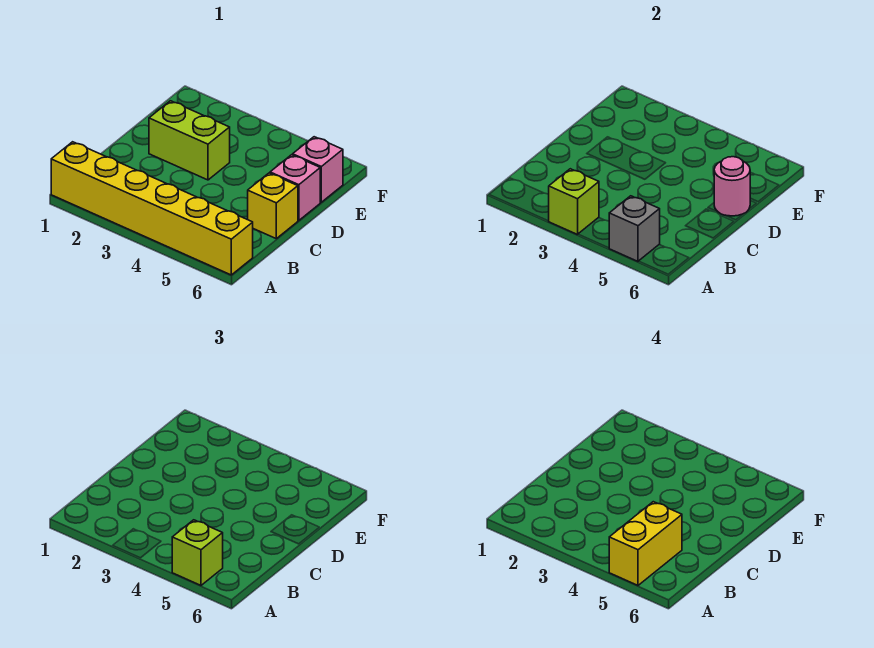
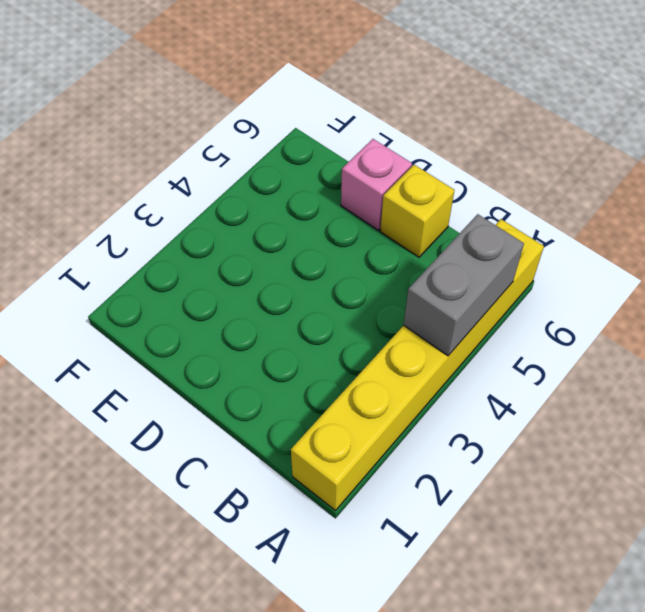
grey brick A4:A5 level 2 -> grey brick A5 level 2
none -> lime brick D2:D3 level 1
none -> pink brick E6 level 1

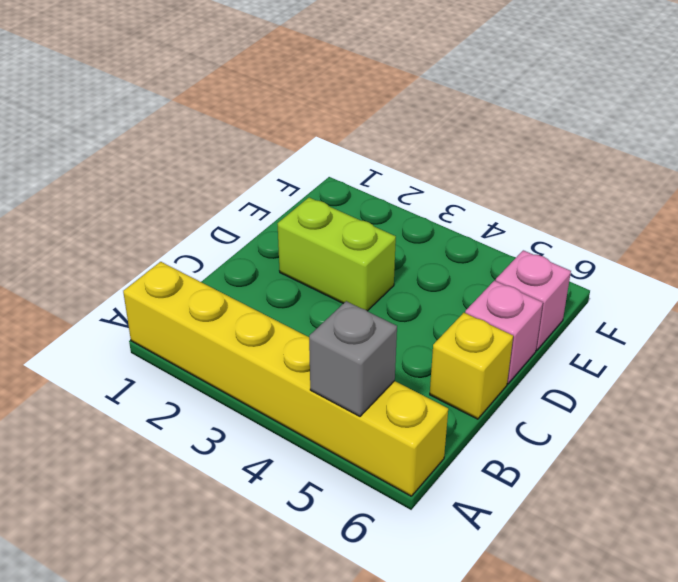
none -> lime brick A3 level 2
none -> pink round brick D6 level 2

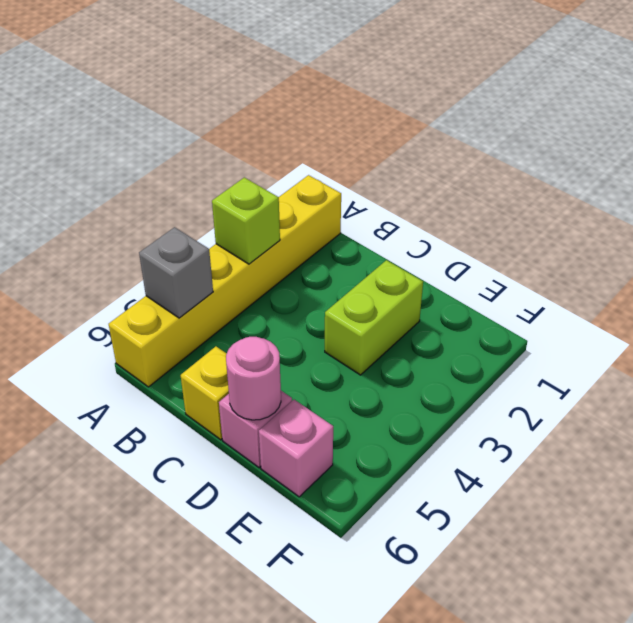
none -> lime brick A5 level 3
none -> yellow brick A5:B5 level 4

